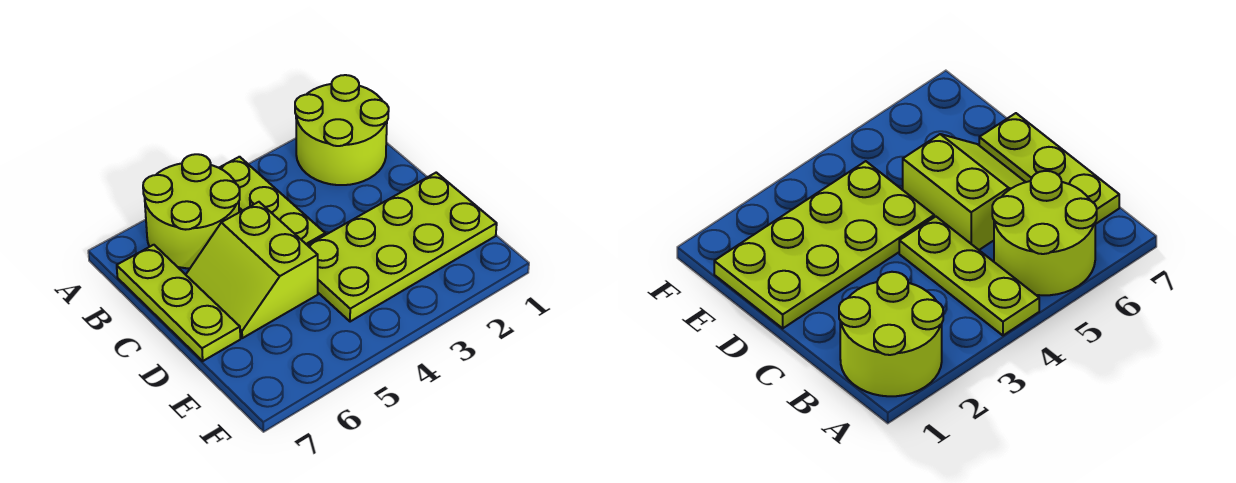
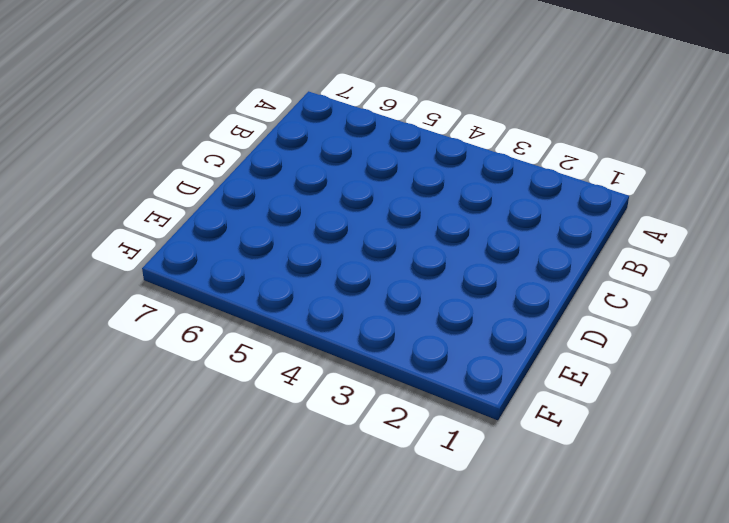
none -> lime round brick A1:B2 level 1
none -> lime plate A4:C4 level 1

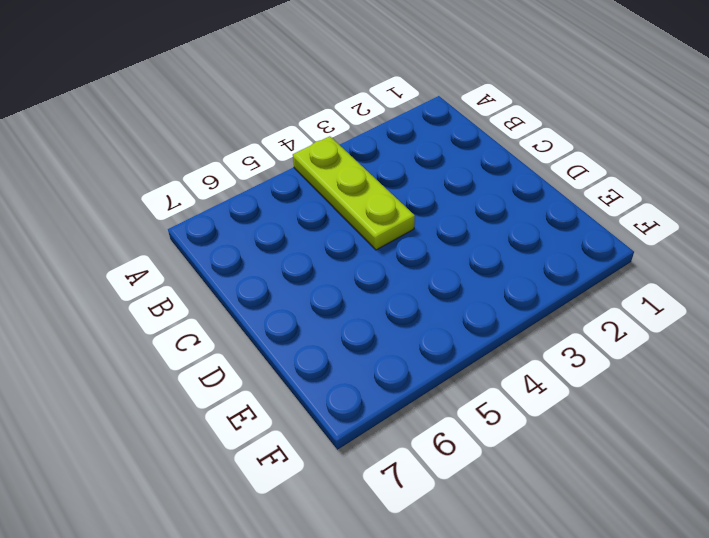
none -> lime round brick A1:B2 level 1
none -> lime round brick A5:B6 level 1

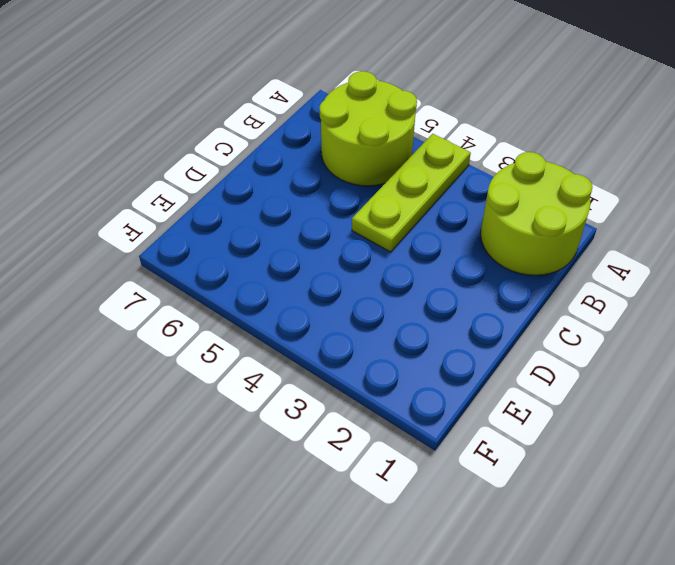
none -> lime plate B7:D7 level 1
none -> lime slope C5:D6 level 1 top 5

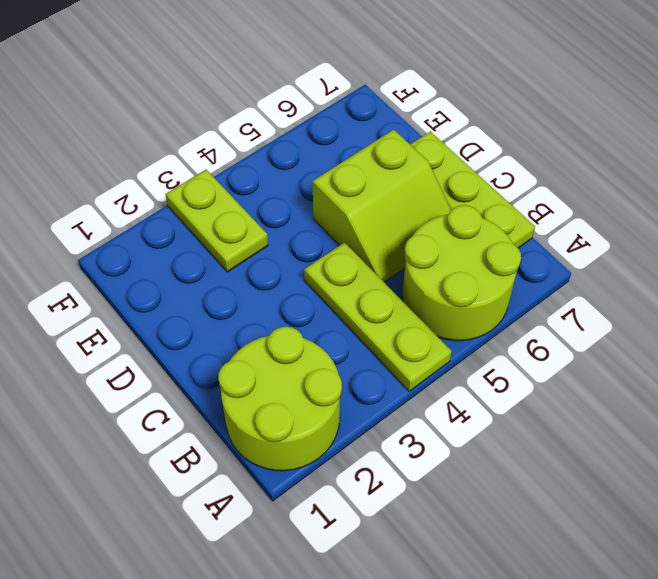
lime slope C5:D6 level 1 top D -> lime slope C5:D6 level 1 top 5
lime plate E3:F3 level 1 -> lime plate D1:E4 level 1

